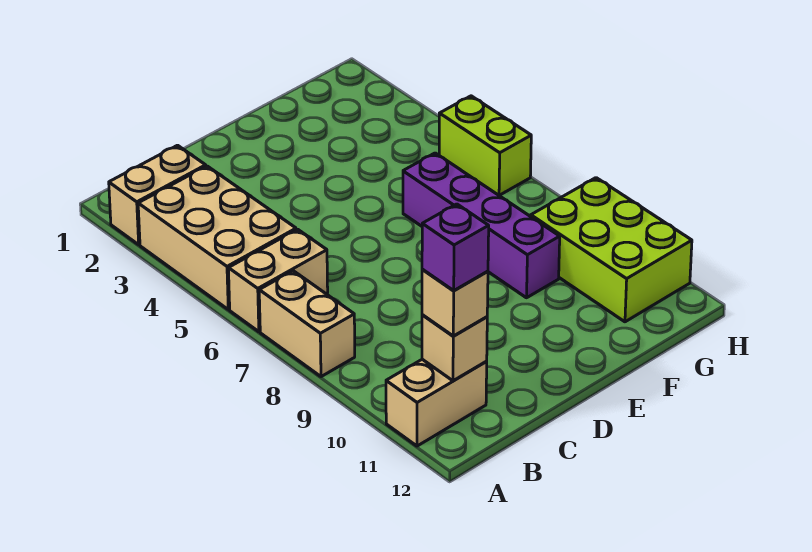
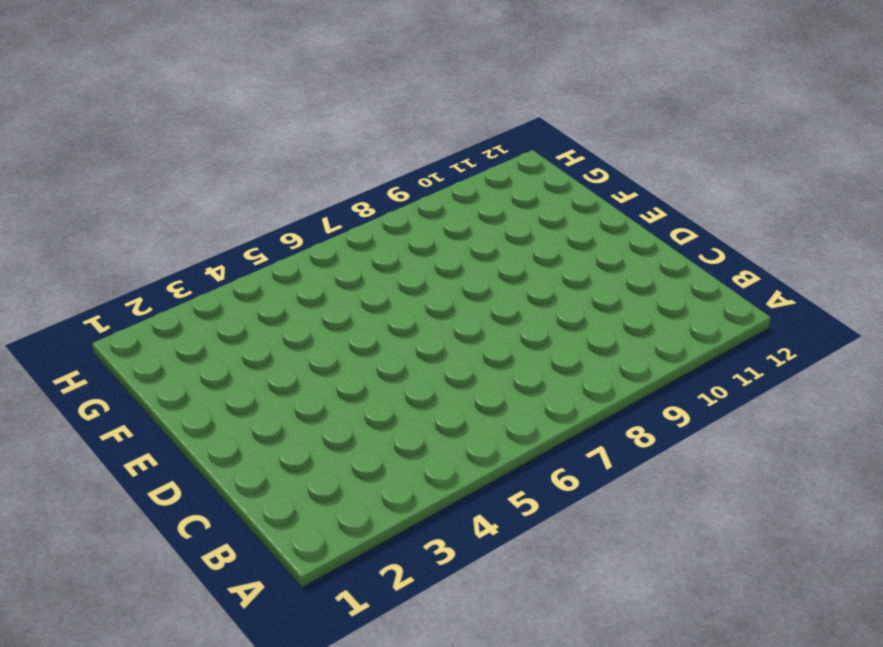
none -> tan brick A2:B2 level 1
none -> tan brick A3:B5 level 1

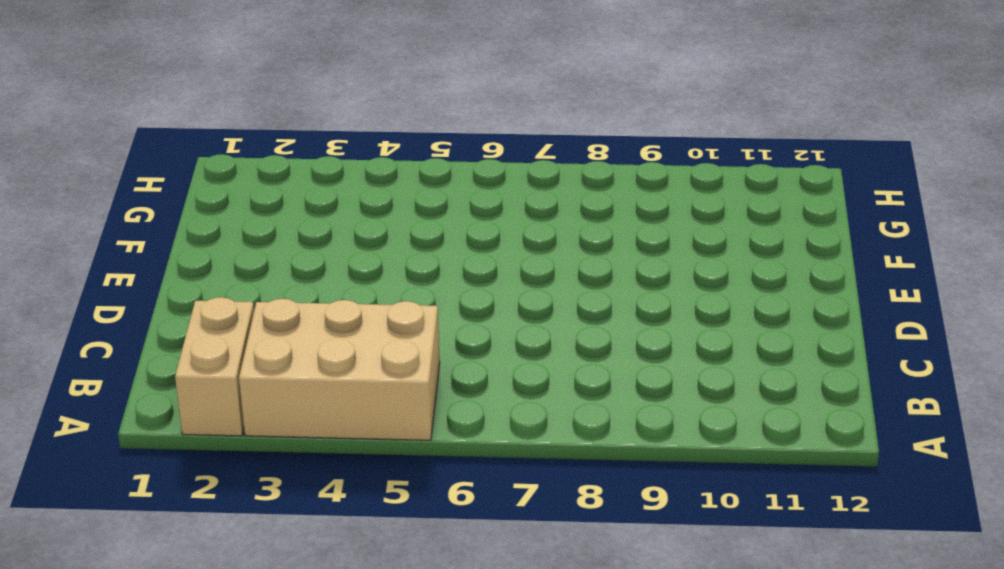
none -> tan brick A6:B6 level 1
none -> tan brick A7:A8 level 1

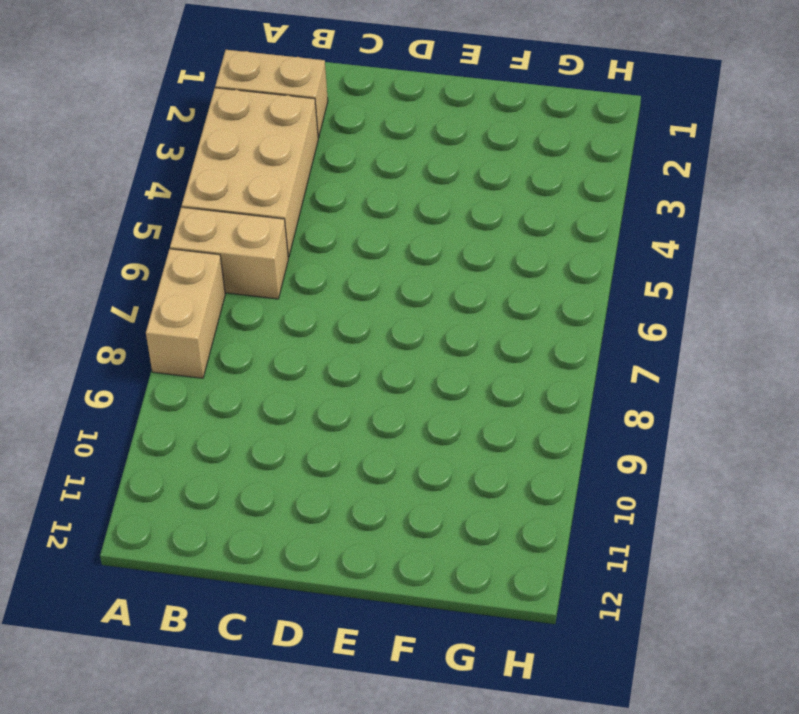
none -> tan brick A11:B11 level 1
none -> purple brick F6:F9 level 1

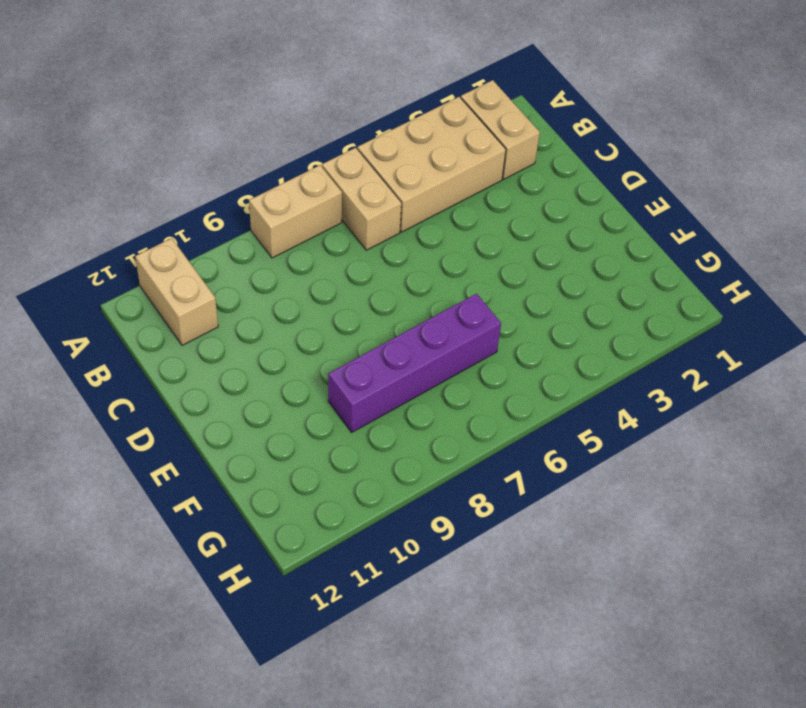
none -> lime brick G9:H11 level 1
none -> lime brick H5:H6 level 1

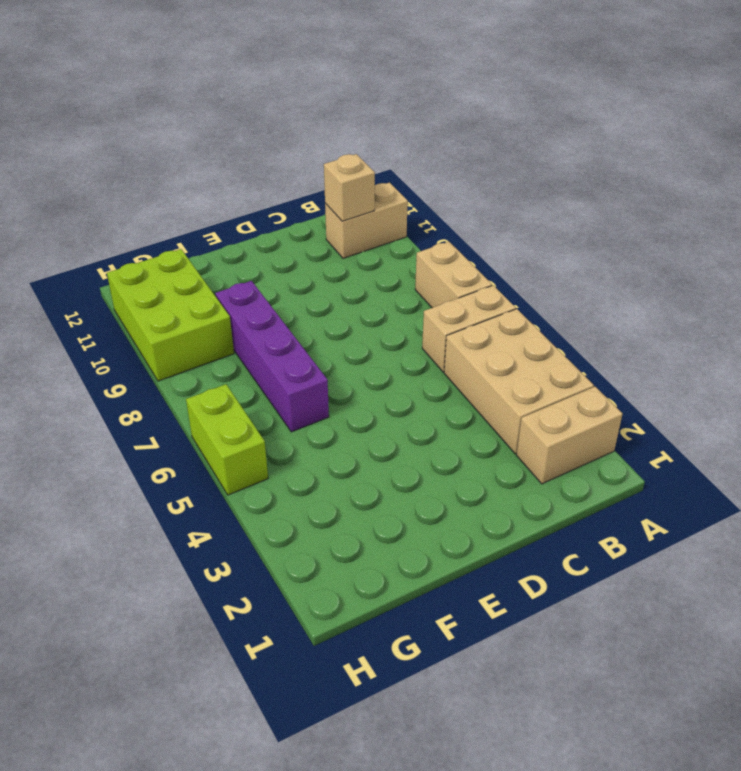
none -> tan brick B11 level 3
none -> purple brick B11 level 4

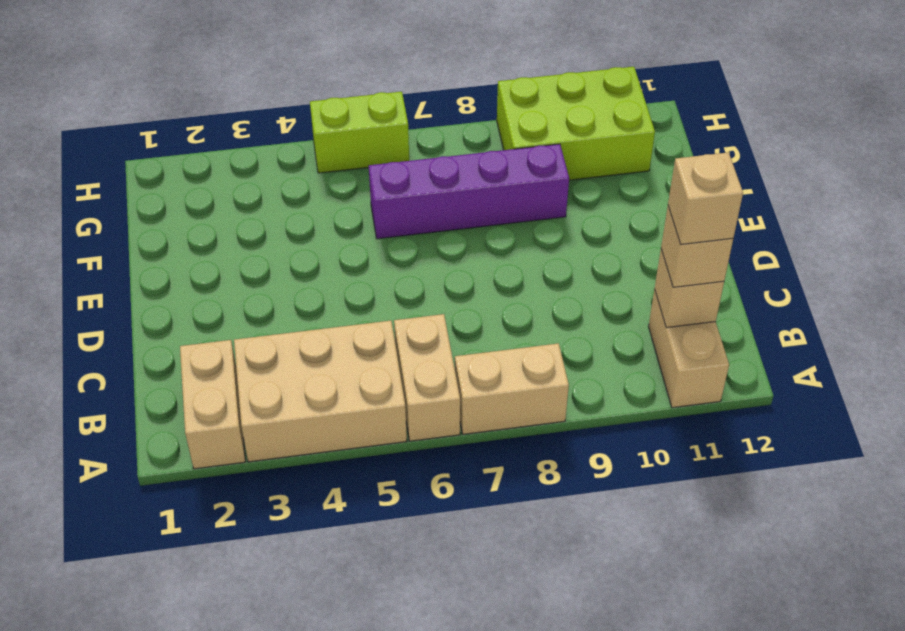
tan brick B11 level 4 -> purple brick B11 level 4

